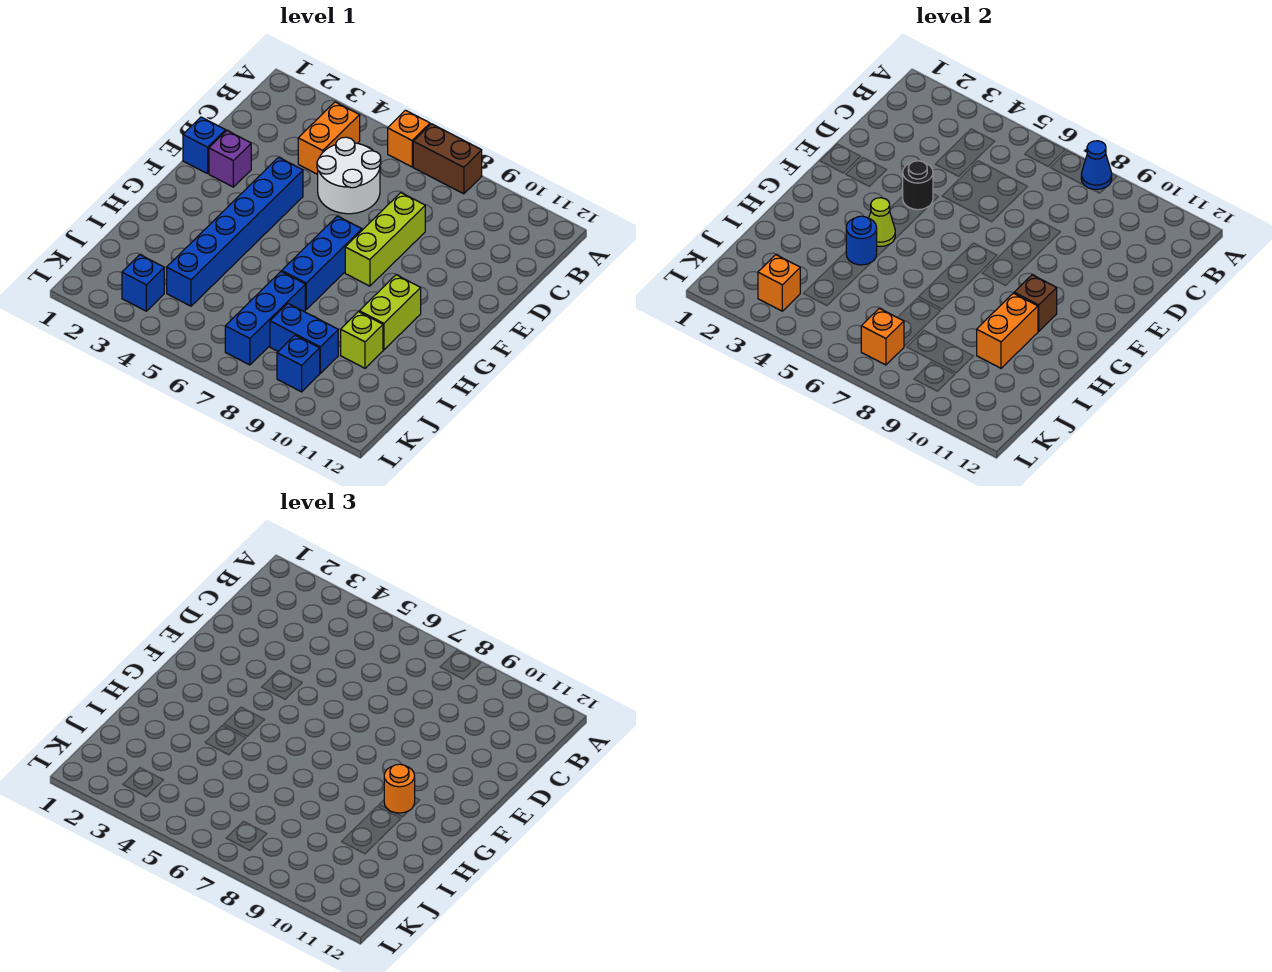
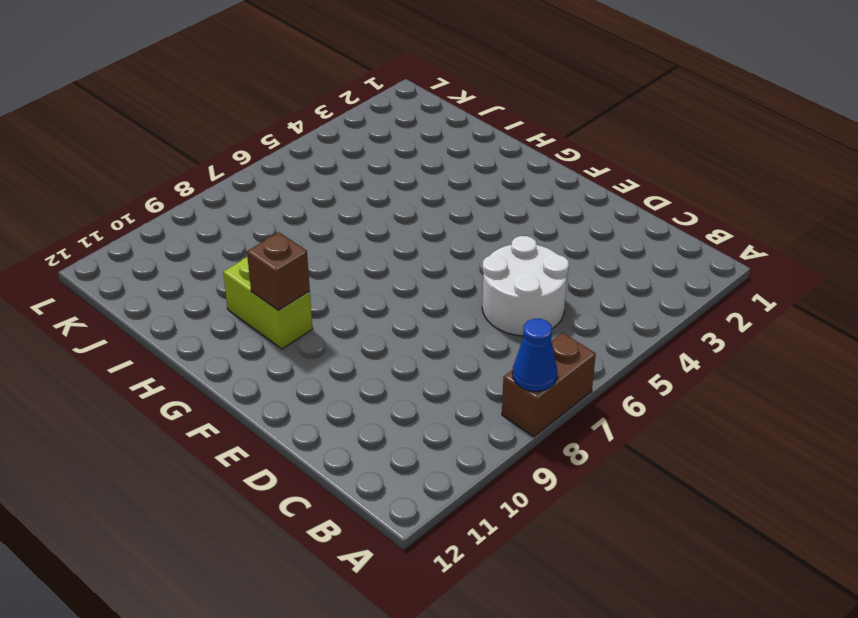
none -> orange brick A6 level 1
none -> orange brick B4:C4 level 1
none -> lime brick D8:F8 level 1

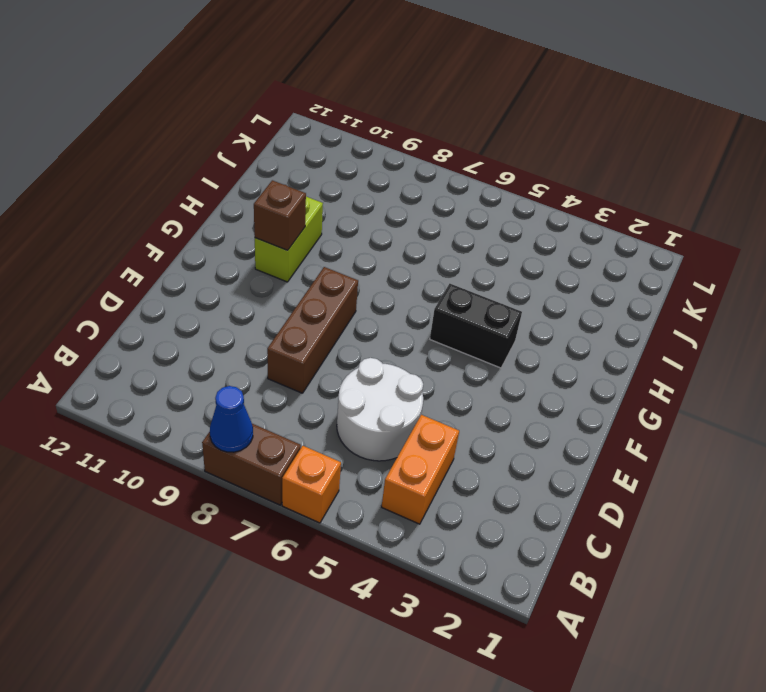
brown brick D8:F8 level 1 -> lime brick D8:F8 level 1
black brick G4:G5 level 1 -> blue brick E4:J4 level 1
none -> blue brick E1 level 1
none -> purple brick E2 level 1
none -> blue brick F7:H7 level 1

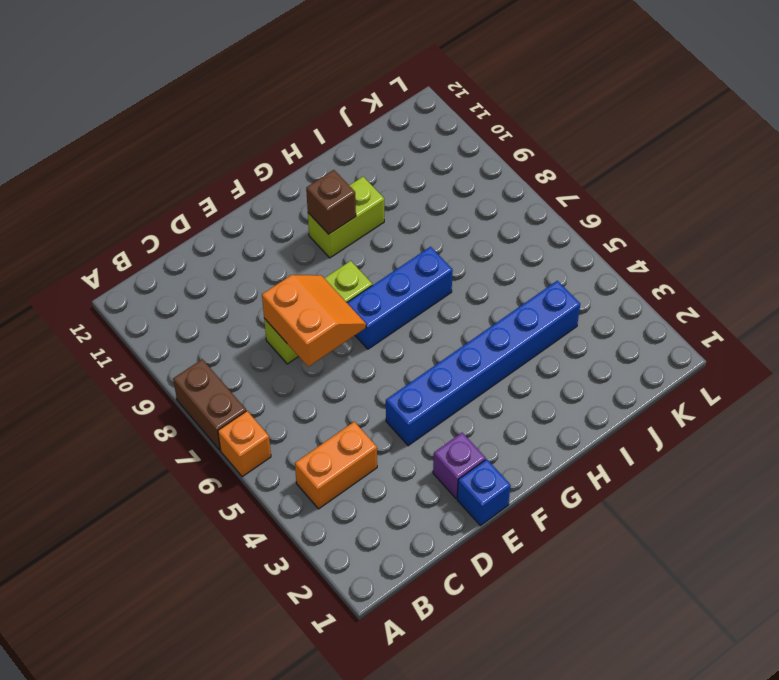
orange slope D7:E8 level 2 top D -> none
none -> white round brick C5:D6 level 1
none -> blue brick I7:K7 level 1
none -> lime brick I10 level 1

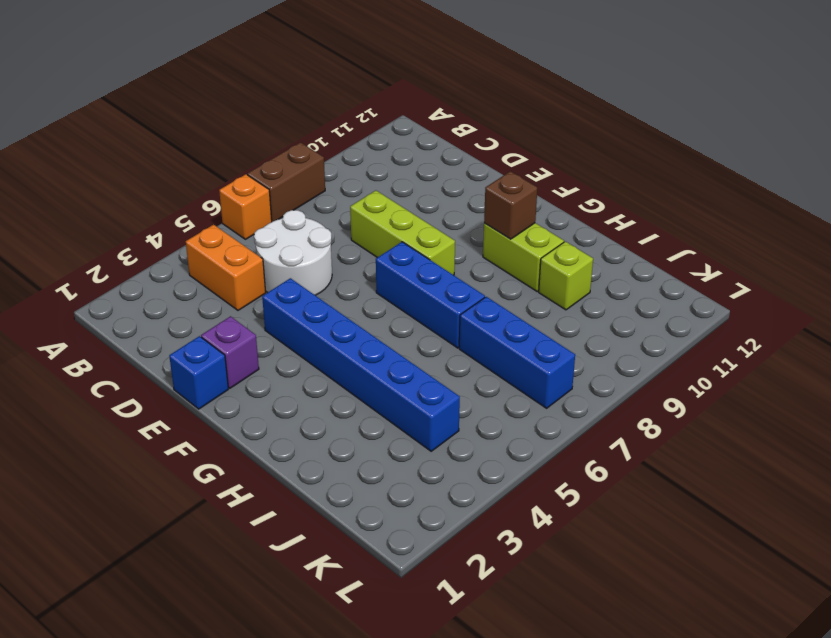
none -> blue brick J8:J9 level 1
none -> blue brick K3 level 1
none -> blue brick K9 level 1

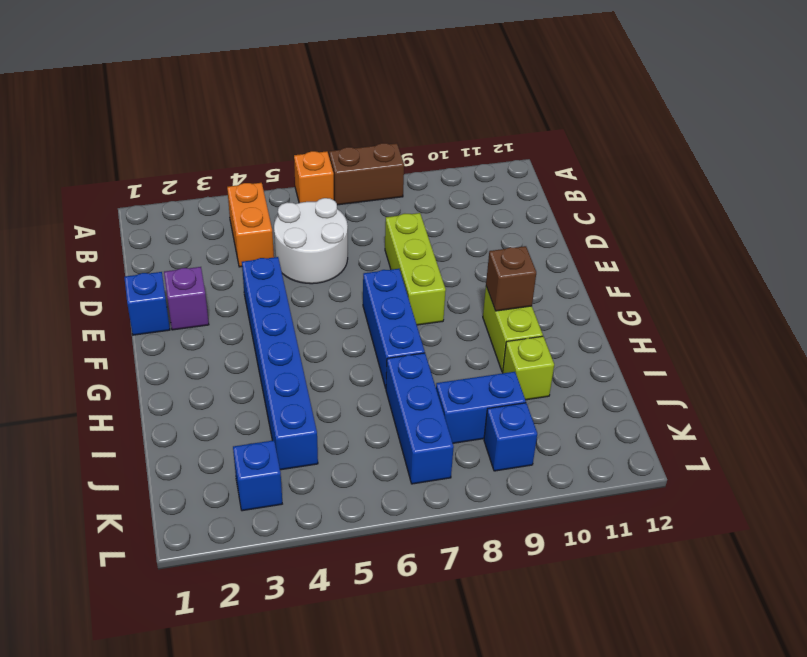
none -> blue cone A8 level 2
none -> black round brick E4 level 2
none -> lime cone G4 level 2

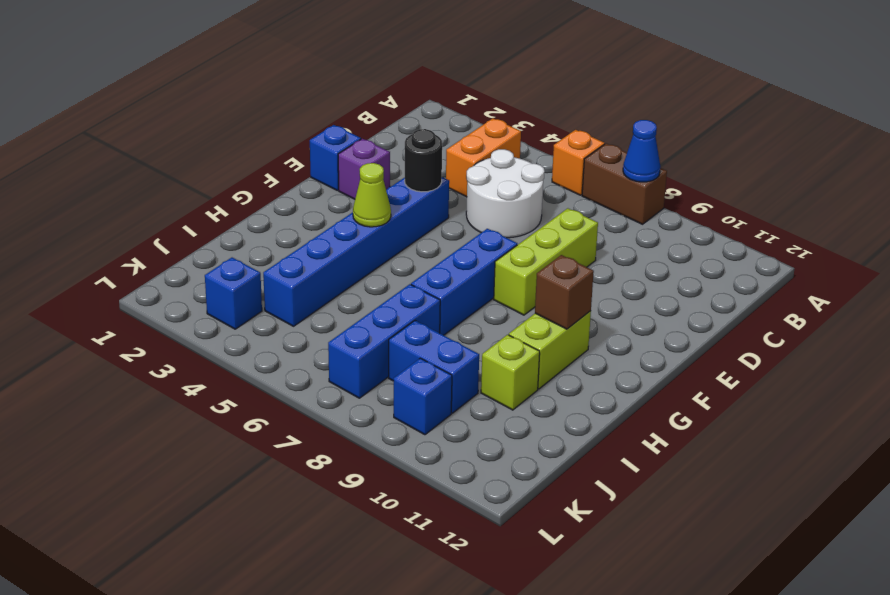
none -> blue round brick H4 level 2
none -> orange brick H10:I10 level 2
none -> orange brick K3 level 2

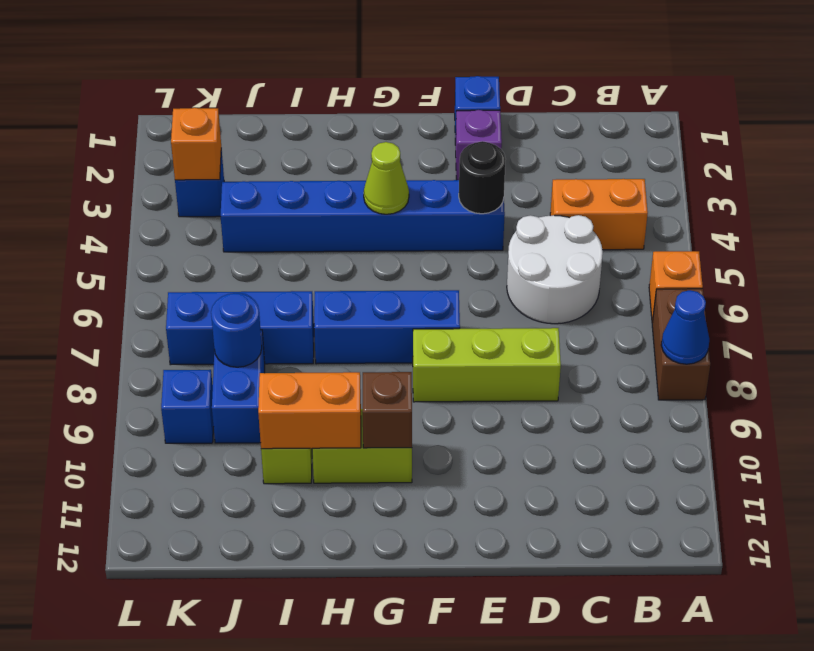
blue round brick J8 level 2 -> blue round brick H4 level 2
none -> orange brick K7 level 2
none -> orange round brick G10 level 3

